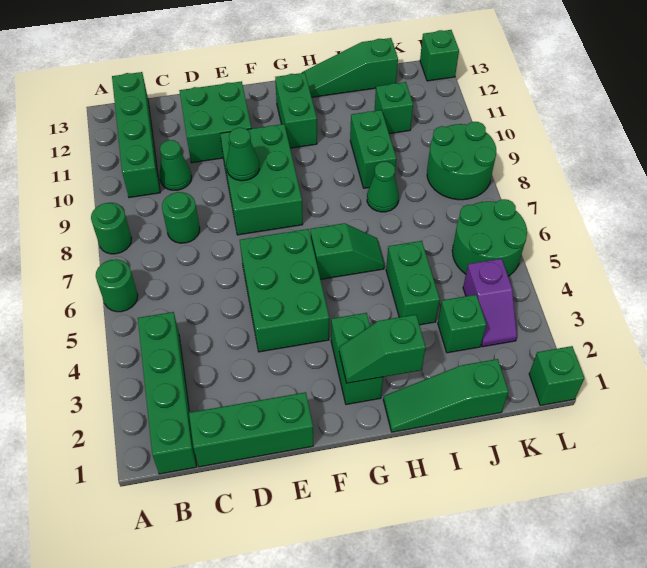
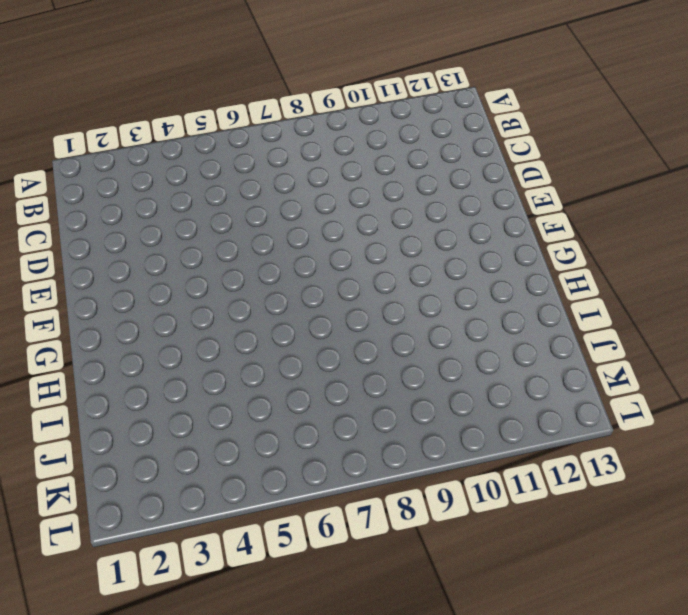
none -> green round brick A6 level 1
none -> green round brick A8 level 1
none -> green brick B1:B4 level 1

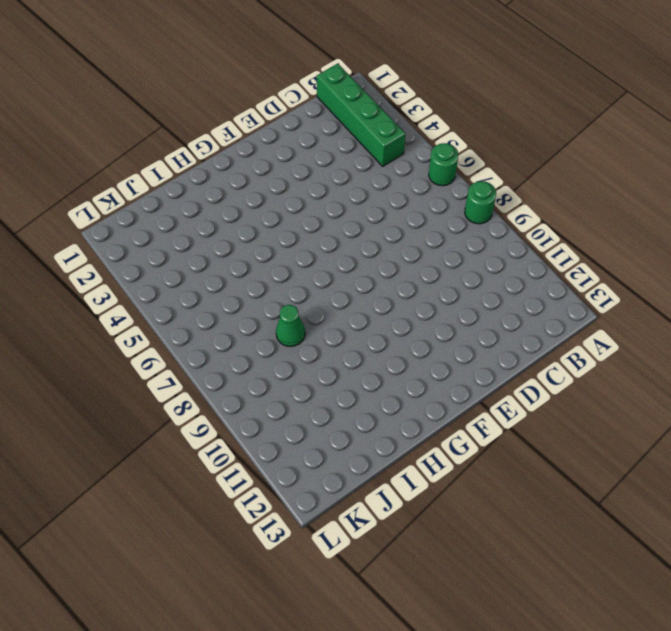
none -> green brick B10:B13 level 1
none -> green brick C1:E1 level 1
none -> green round brick C8 level 1

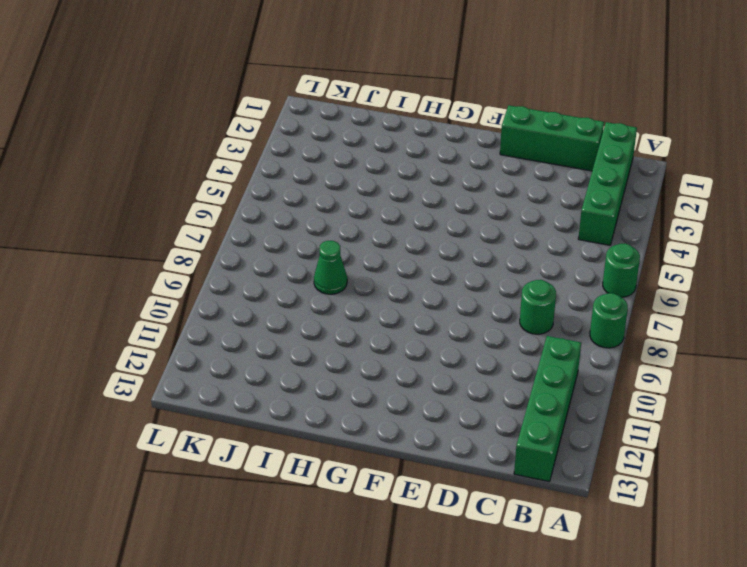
none -> green cone C10 level 1
none -> green brick D11:E12 level 1
none -> green brick E4:F6 level 1

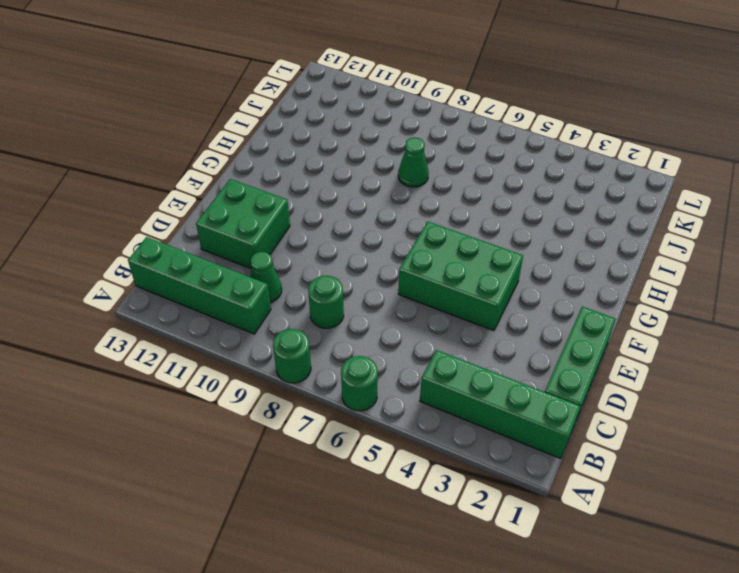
none -> green brick E8:F10 level 1
none -> green brick G2:G3 level 1
none -> green slope G6:H6 level 1 top G

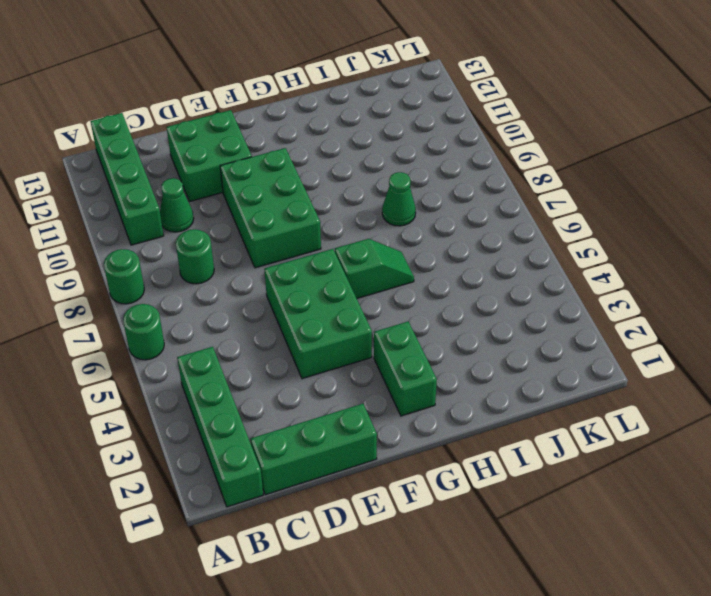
none -> green brick G11:G12 level 1
none -> green slope H1:J1 level 1 top J
none -> green slope H13:J13 level 1 top J

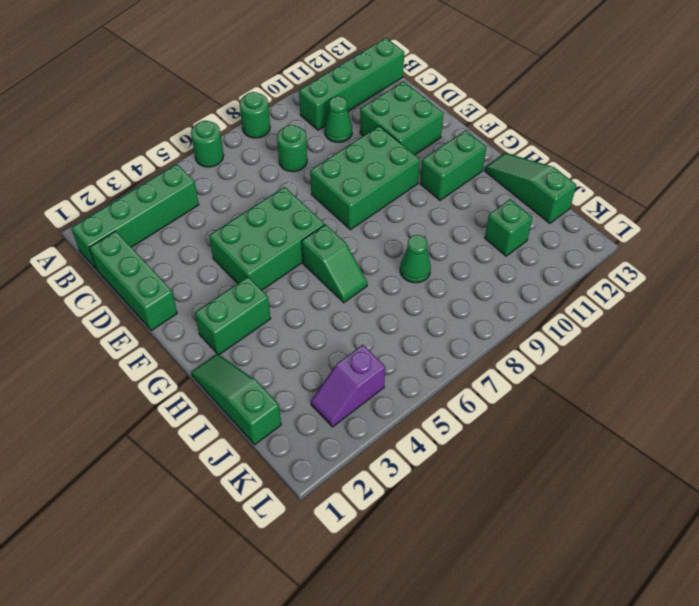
none -> green brick I4:I5 level 1
none -> green brick I9:I10 level 1
none -> green brick J3 level 1

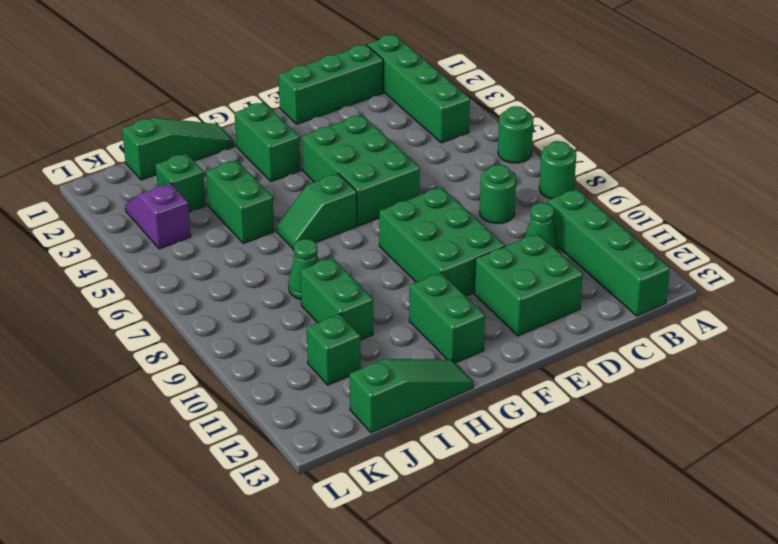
none -> green round brick K5:L6 level 1
none -> green round brick K8:L9 level 1
none -> green brick L1 level 1

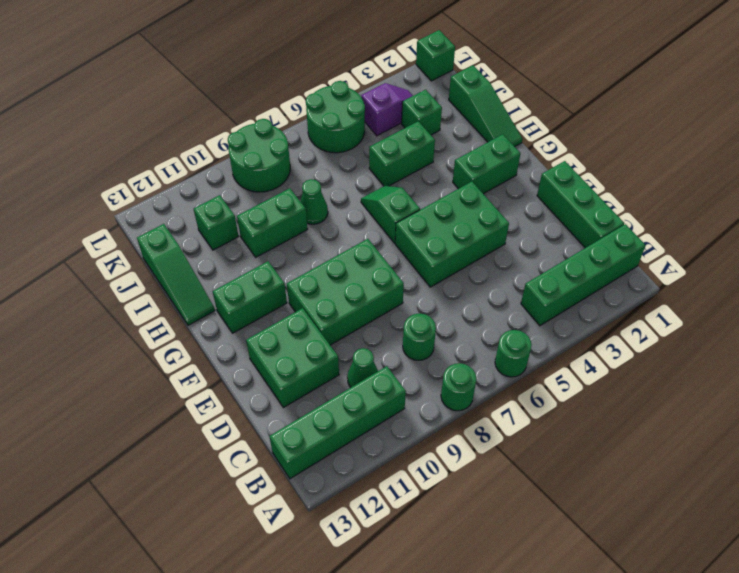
none -> green brick L13 level 1
none -> green cone E9 level 2
none -> green slope G2:H2 level 2 top H

